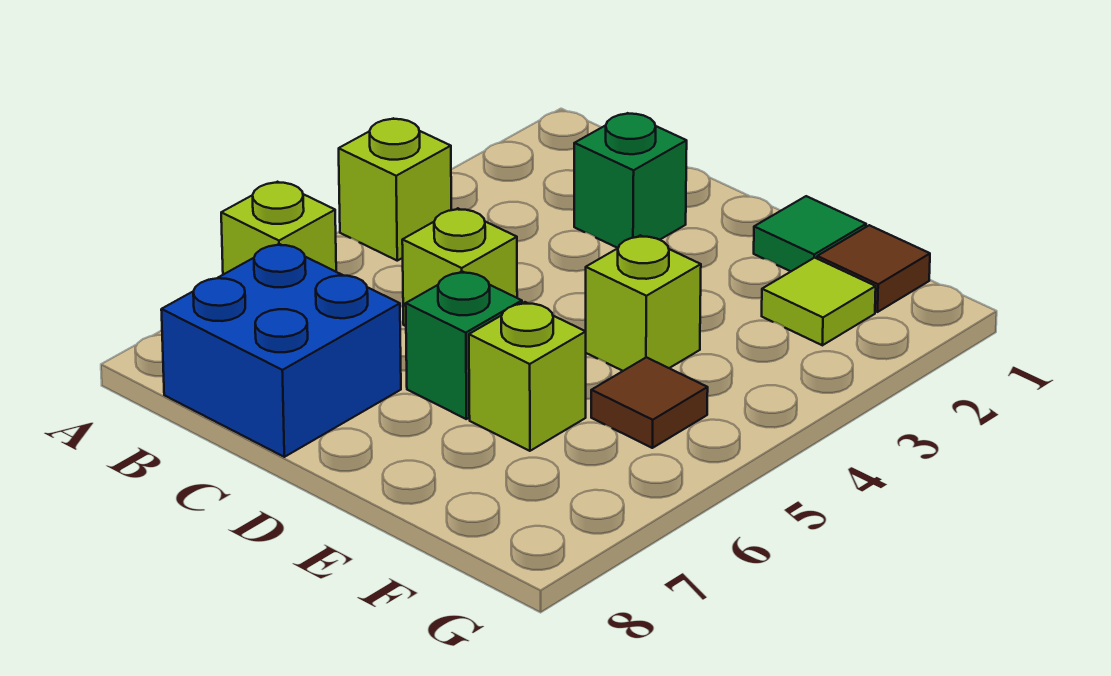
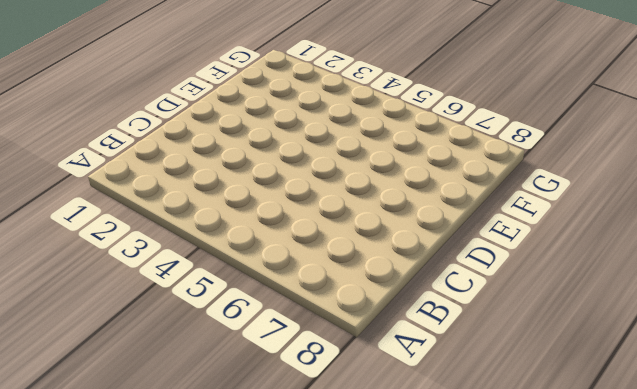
none -> lime brick A4 level 1
none -> lime brick A6 level 1
none -> blue brick B7:C8 level 1

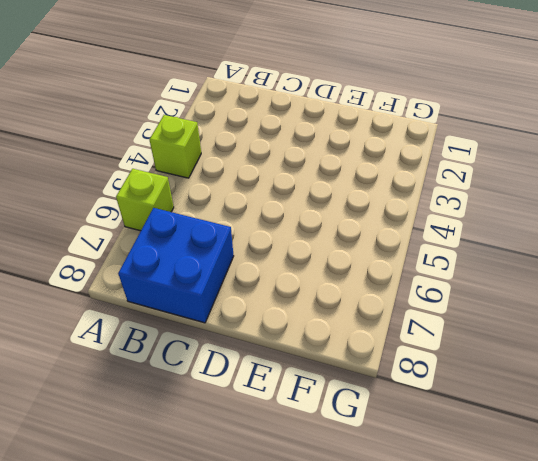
none -> green brick C2 level 1
none -> lime brick C5 level 1
none -> green brick D6 level 1

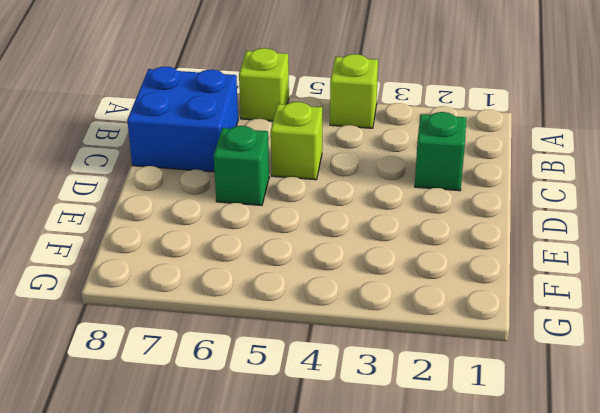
none -> green tile E1 level 1
none -> lime brick E4 level 1
none -> lime brick E6 level 1

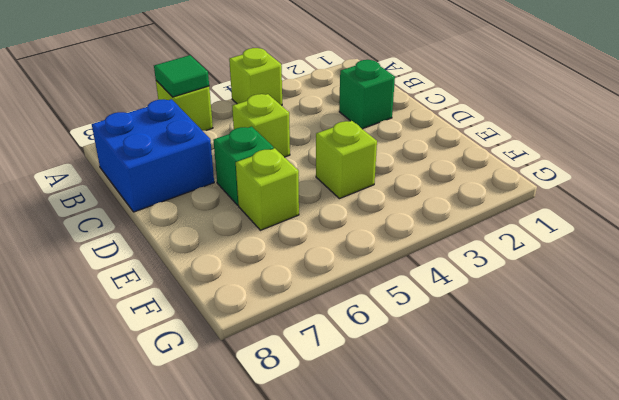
green tile A6 level 2 -> green tile E1 level 1
none -> brown tile F1 level 1
none -> lime tile F2 level 1
none -> brown tile F5 level 1

